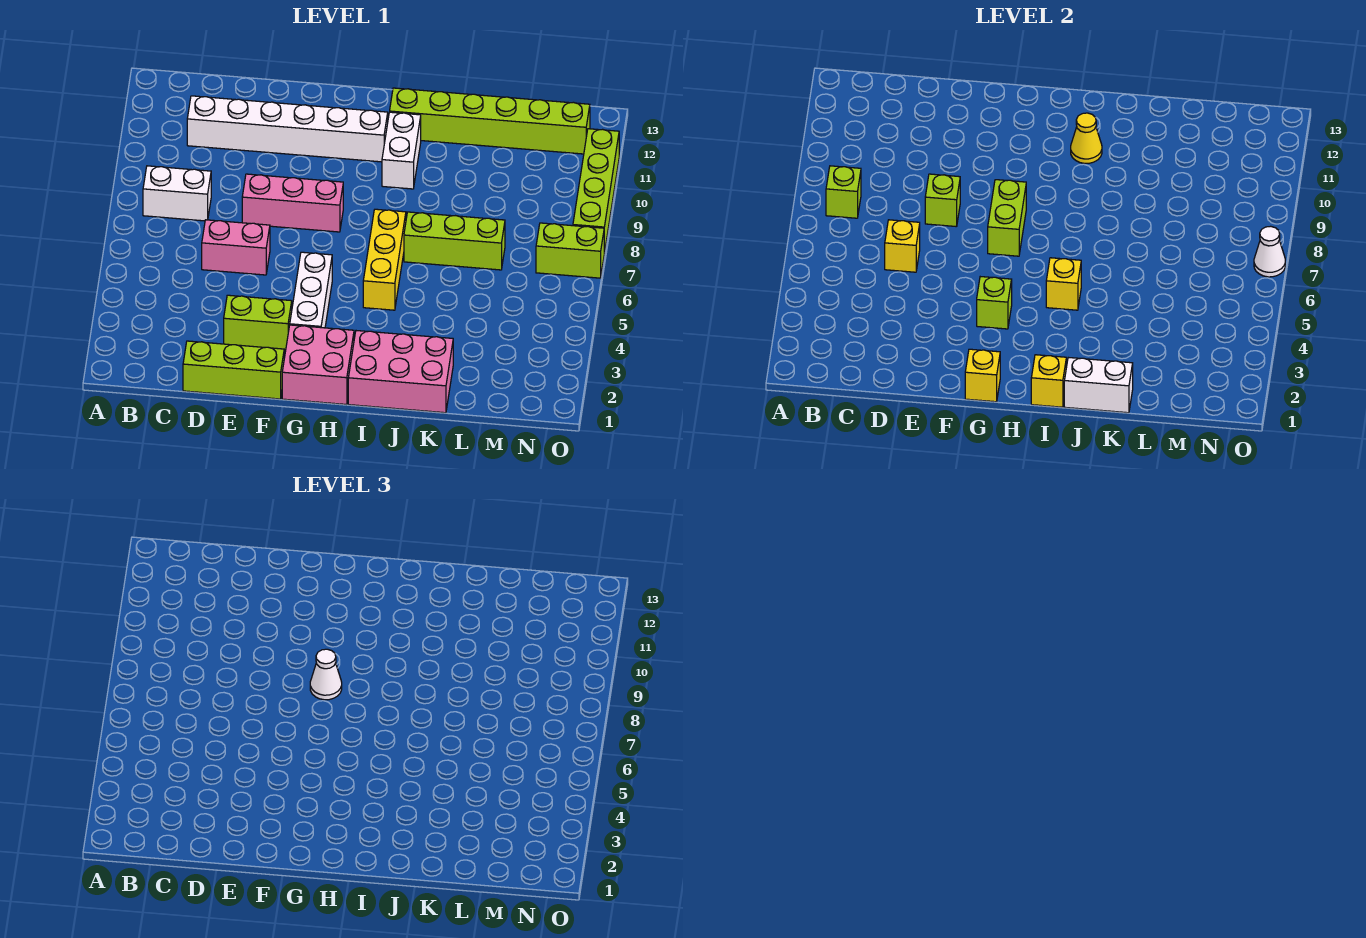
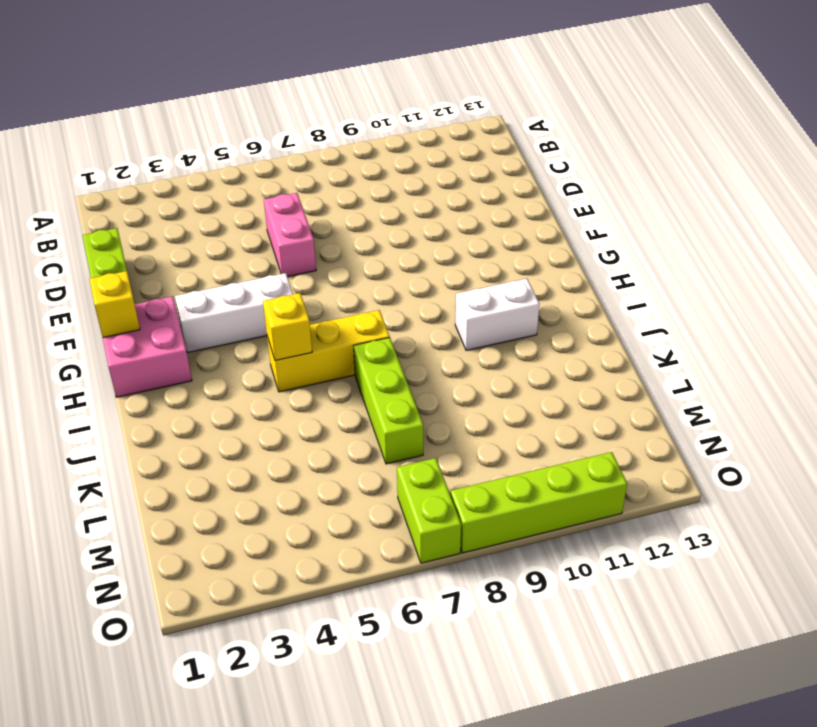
none -> white brick B8:C8 level 1
none -> white brick C11:H11 level 1
none -> lime brick E3:F3 level 1

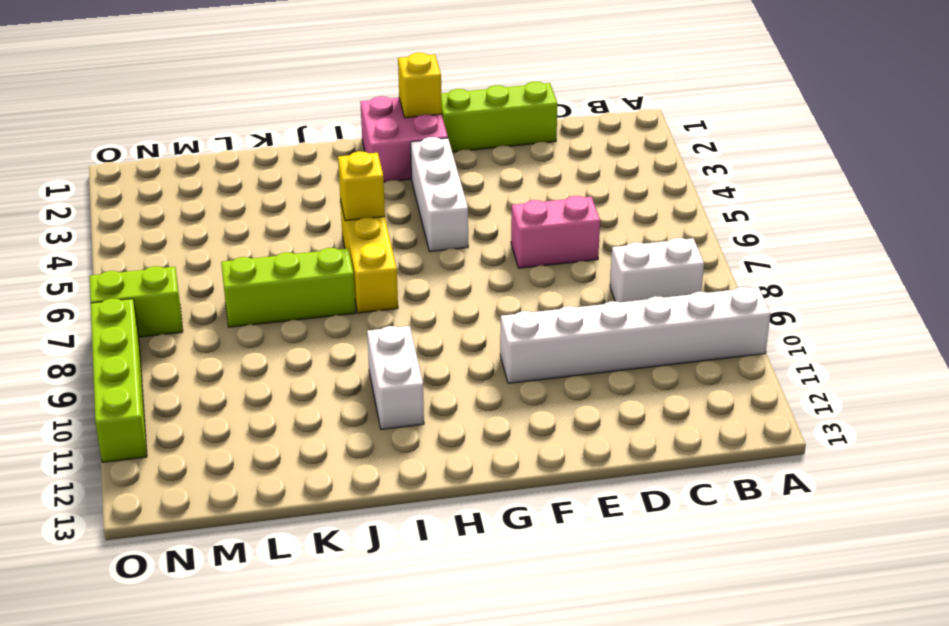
white brick A10:F10 level 1 -> white brick C11:H11 level 1
none -> lime brick E3:F3 level 1
none -> pink brick E8:G8 level 1
none -> pink brick I1:K2 level 1

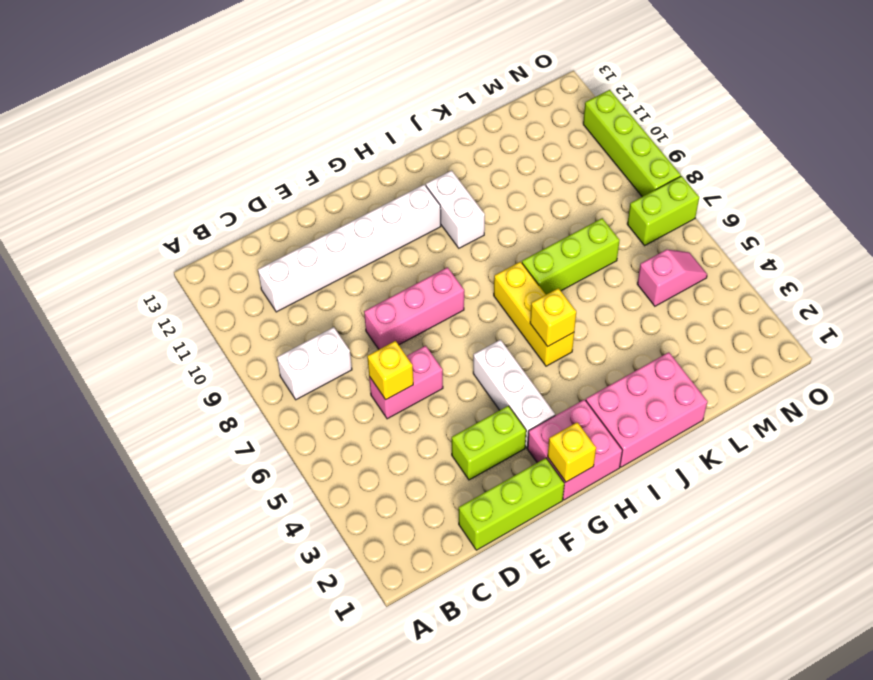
pink slope M5:N5 level 1 top M -> none
none -> lime brick I12:N12 level 1
none -> lime brick B8 level 2
none -> lime brick E8 level 2

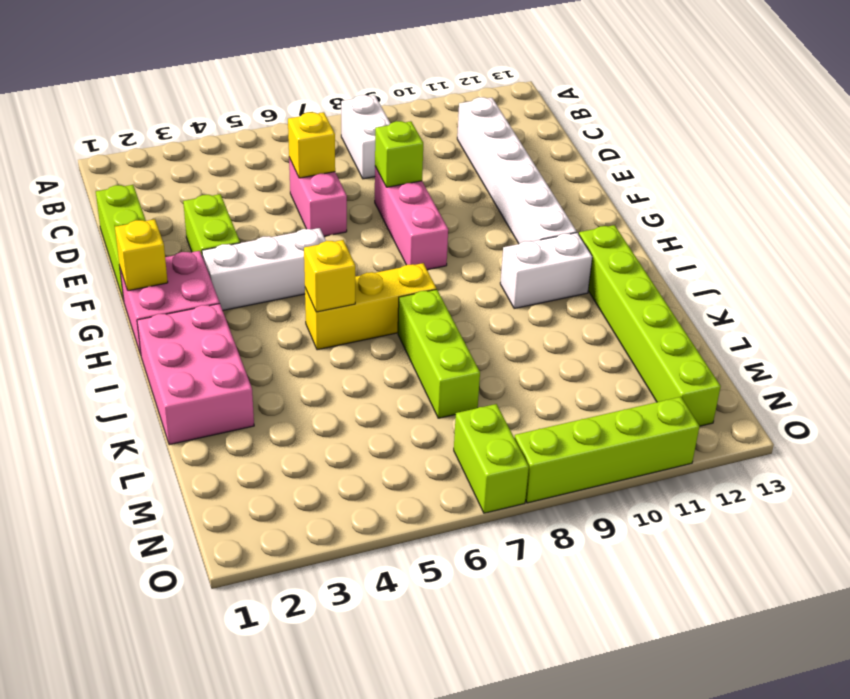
none -> lime brick B8 level 2
none -> lime brick G4 level 2
none -> lime brick G7:G8 level 2

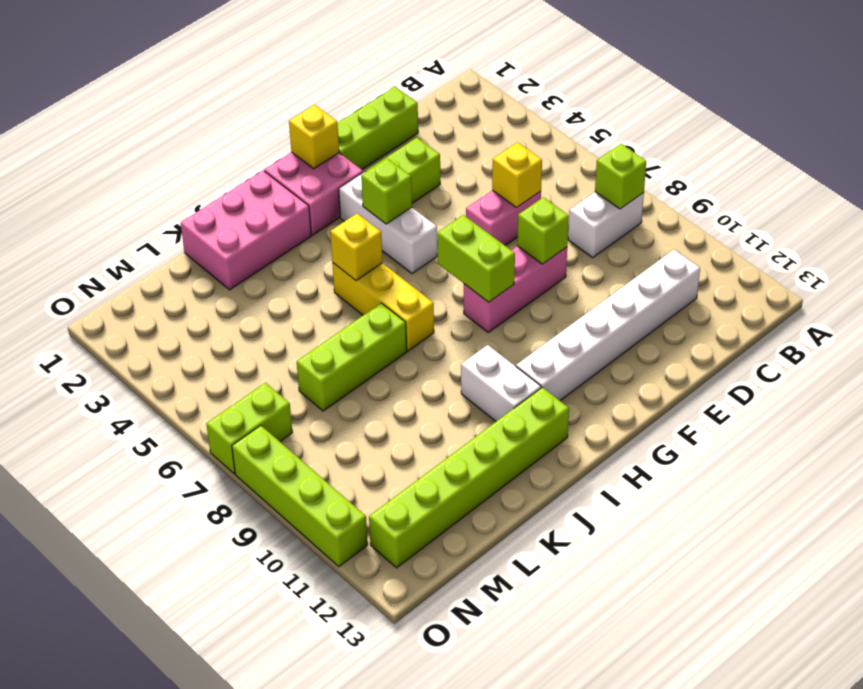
none -> yellow brick I1 level 2
none -> yellow cone I11 level 2
none -> white brick J1:K1 level 2

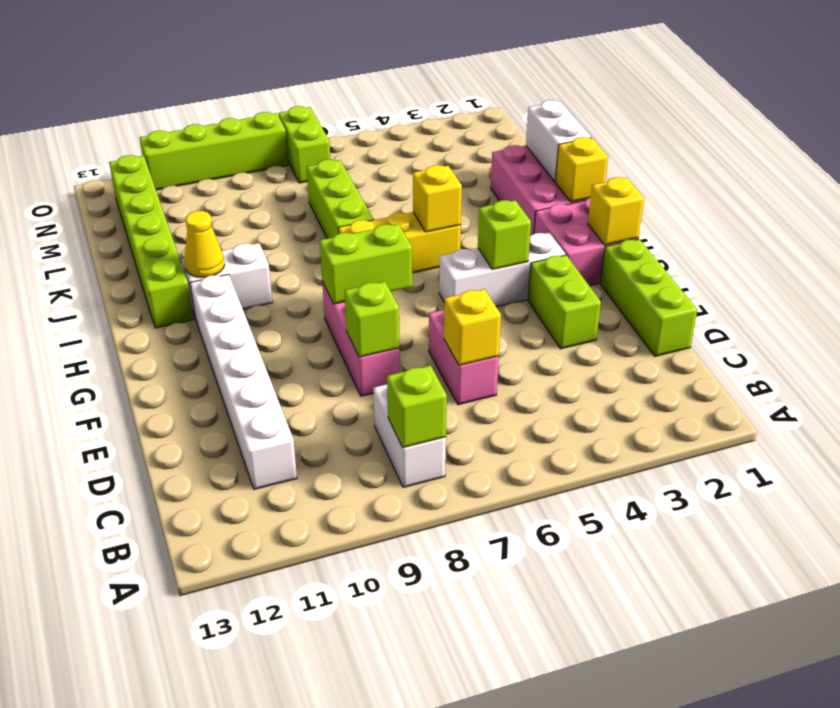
none -> white cone O7 level 2
none -> white cone G8 level 3

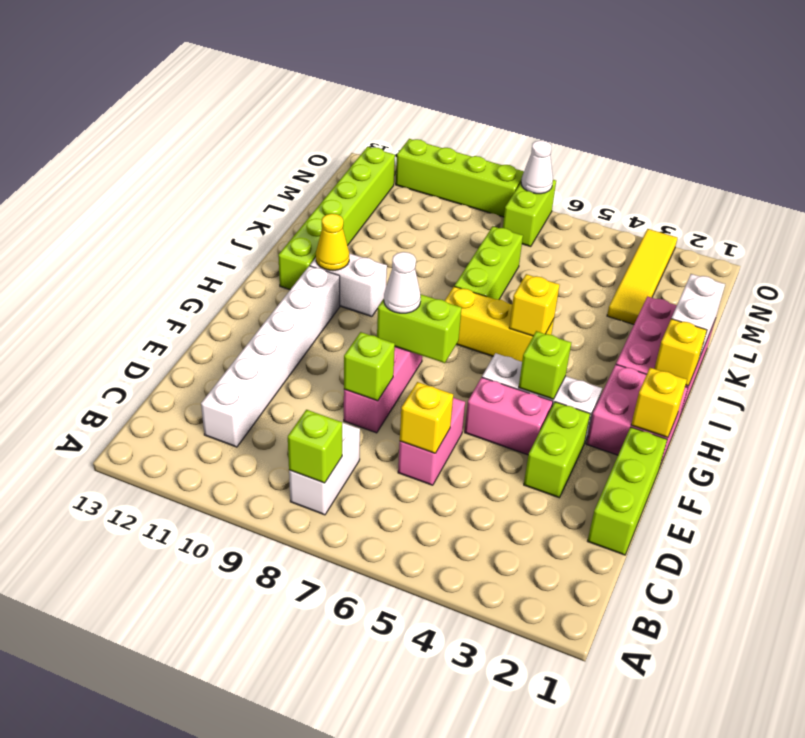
pink brick F4:F5 level 1 -> none
yellow tile L3:O3 level 1 -> none

